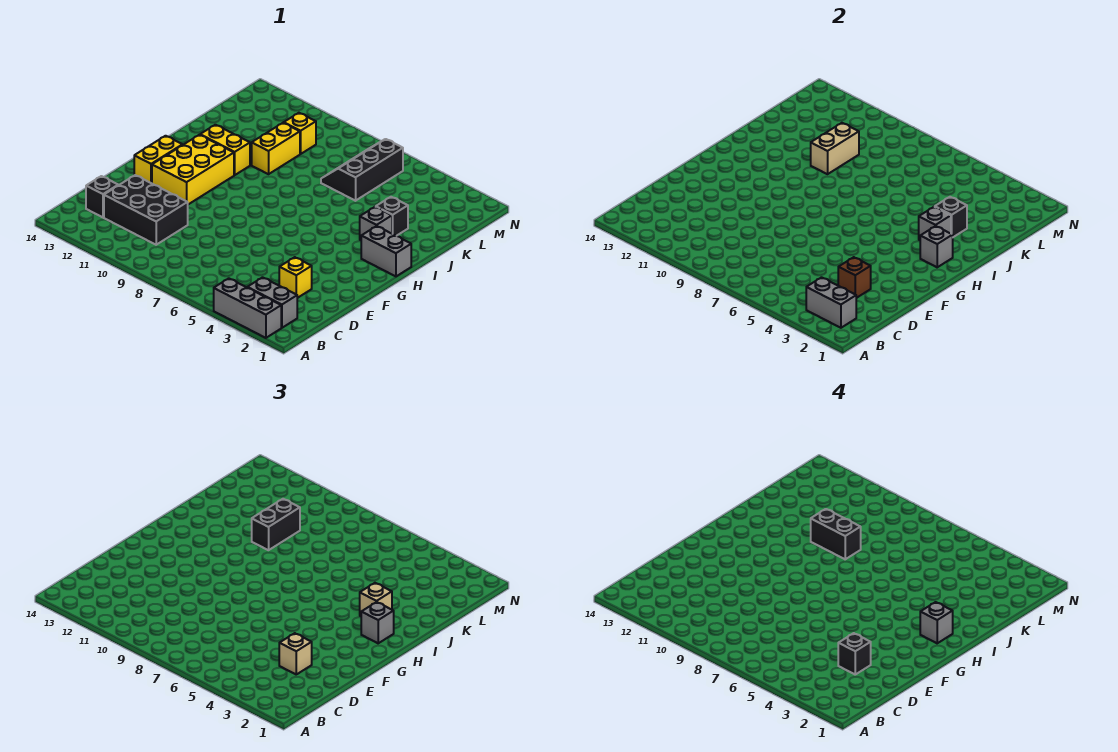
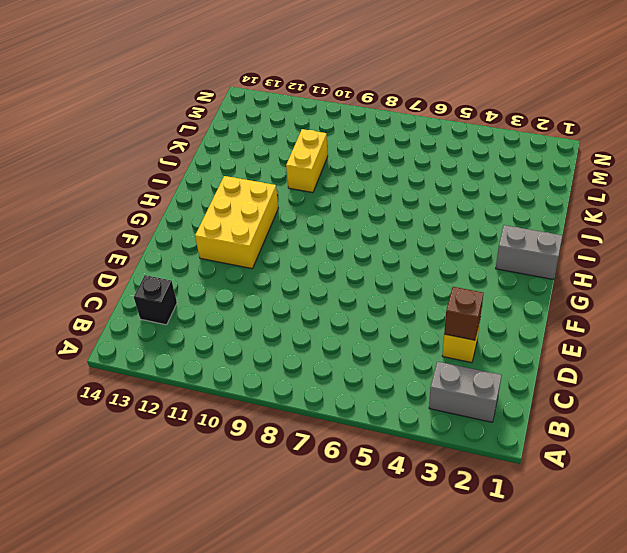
none -> grey brick A2:A4 level 1
none -> black brick C10:D12 level 1
none -> yellow brick F13:G13 level 1

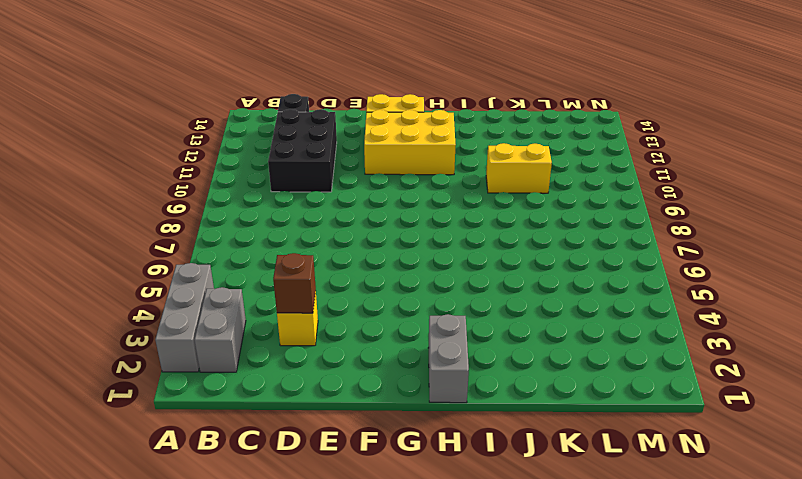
none -> grey brick I3 level 1
none -> yellow brick I11:I12 level 1
none -> black brick J3 level 1

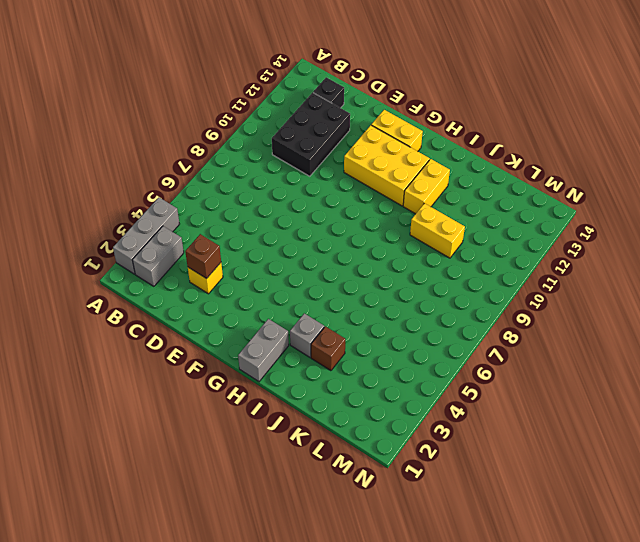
brown brick J3 level 1 -> black brick J3 level 1
none -> black slope K6:M7 level 1 top 6
none -> yellow brick L10 level 1
none -> grey brick B2:B3 level 2

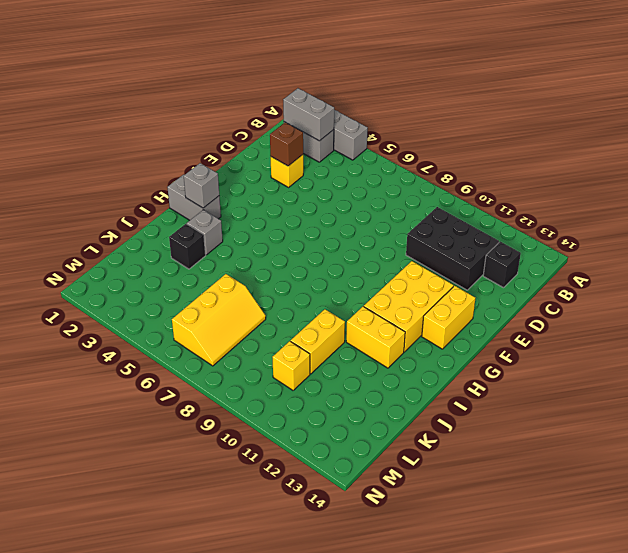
yellow slope K6:M7 level 1 top 6 -> black slope K6:M7 level 1 top 6
none -> grey brick I3 level 2
none -> black brick J3 level 2
none -> tan brick J10:K10 level 2

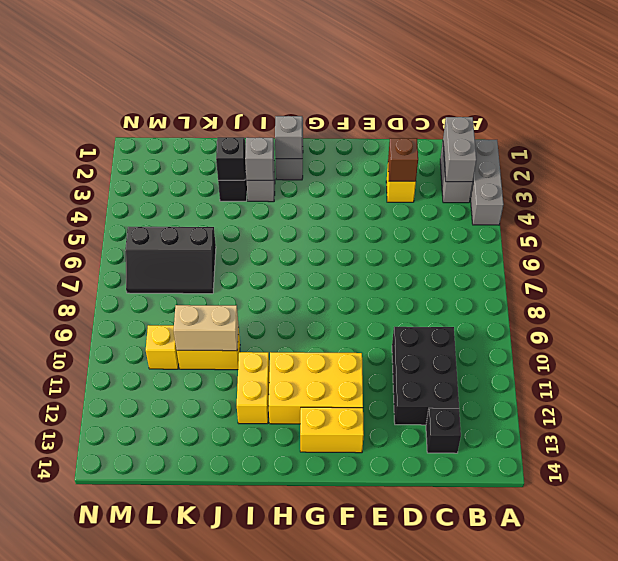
none -> tan brick D3 level 3
none -> grey brick H2 level 3
none -> tan brick I3 level 3

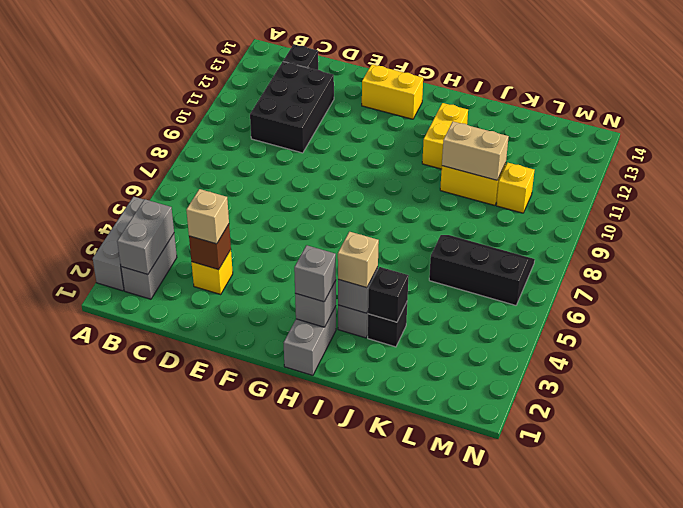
none -> yellow brick F11:H12 level 1
none -> black brick J10:K10 level 3
none -> black brick D3 level 4

